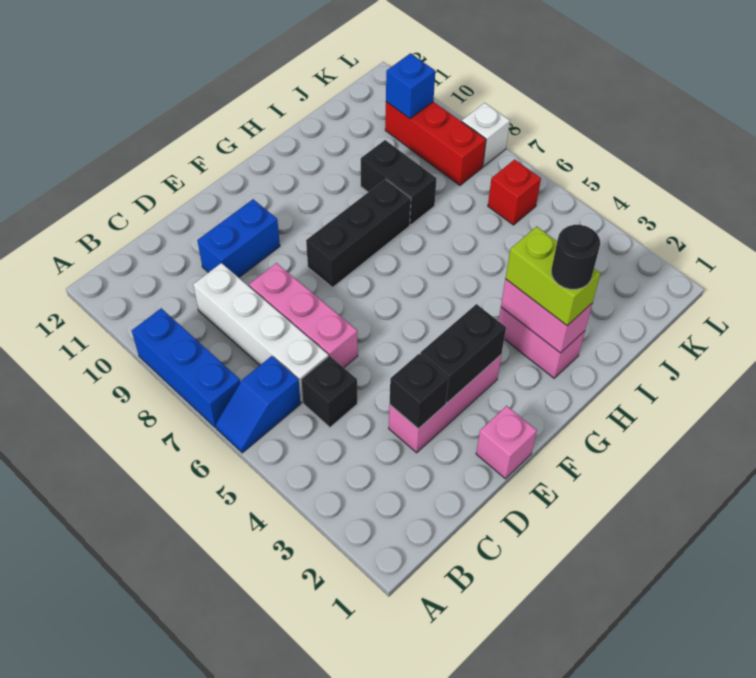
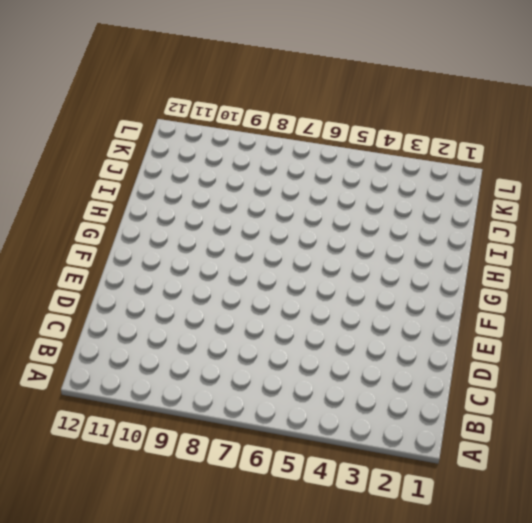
none -> blue slope A6:B6 level 1 top B
none -> blue brick A7:A9 level 1
none -> black brick C5 level 1

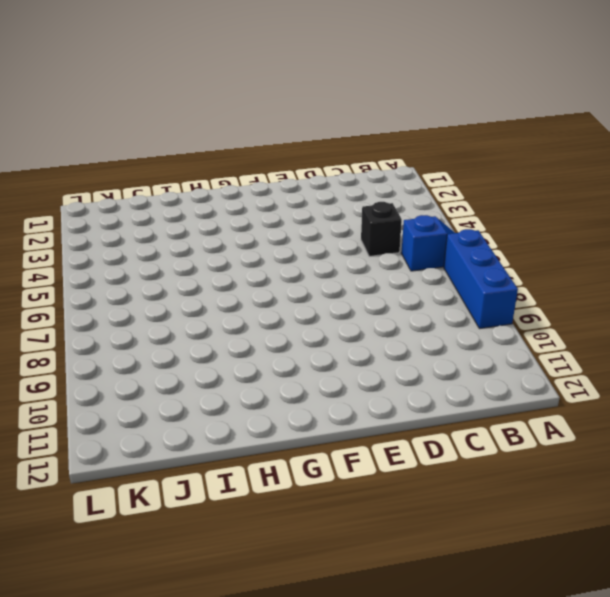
none -> white brick C6:C9 level 1
none -> pink brick D3:F3 level 1
none -> pink brick D6:D8 level 1

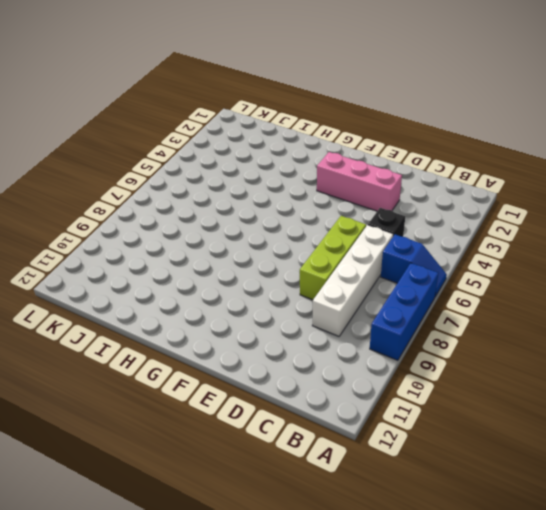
lime brick D6:D8 level 1 -> pink brick D6:D8 level 1
none -> blue brick D10:E10 level 1
none -> pink brick E1 level 1
none -> black brick F8:H8 level 1

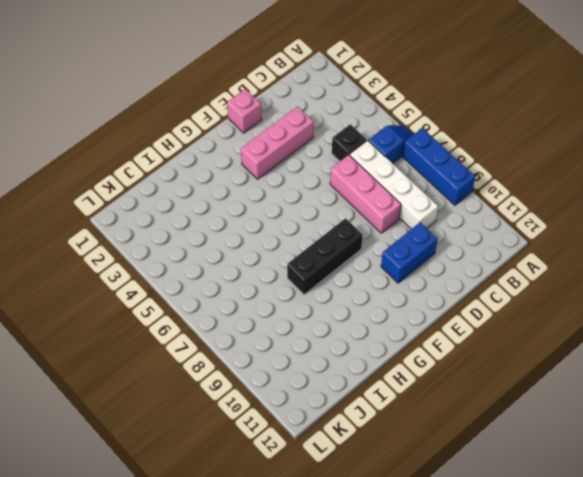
none -> pink brick H2:H3 level 1
none -> black brick I8:I9 level 1
none -> red brick K6 level 1

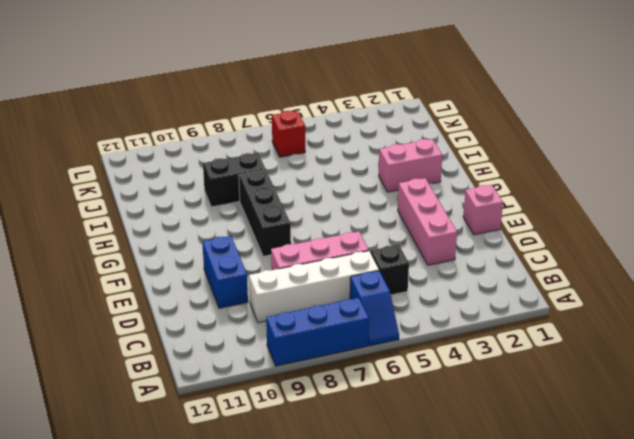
none -> red brick K8:K10 level 1
none -> white brick L8 level 1
none -> black brick D3 level 2

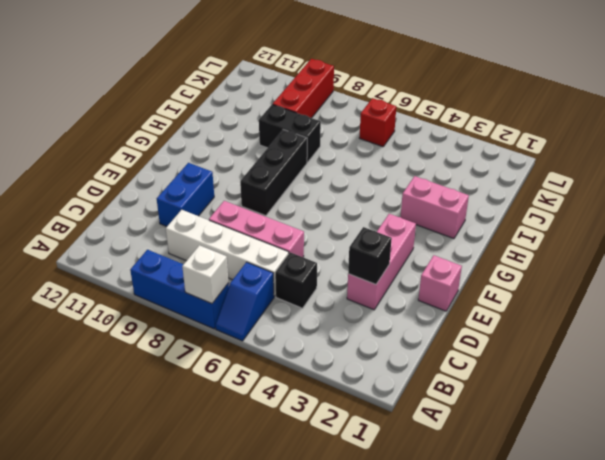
white brick A7 level 2 -> white brick L8 level 1
red brick J9:L9 level 1 -> red brick K8:K10 level 1
none -> black brick E3:F3 level 2
none -> pink brick H2:H3 level 2
none -> blue brick K10 level 2

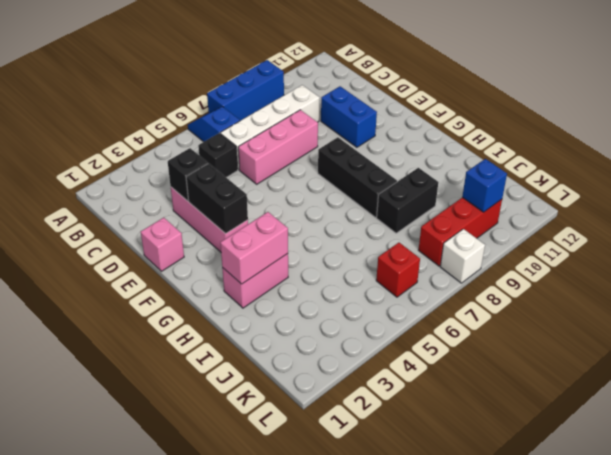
none -> lime brick H2:H3 level 3
none -> black round brick H2 level 4

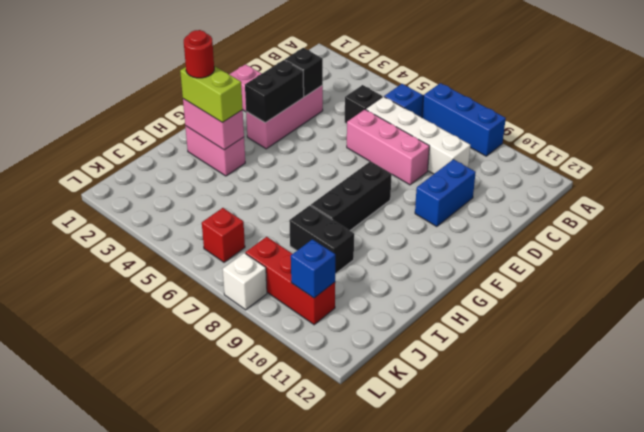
red round brick H2 level 4 -> black round brick H2 level 4

